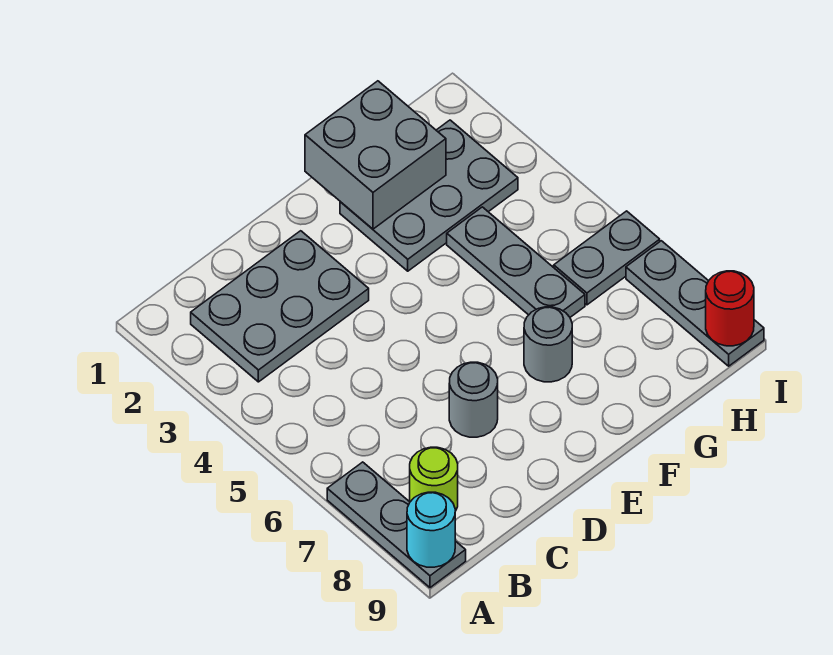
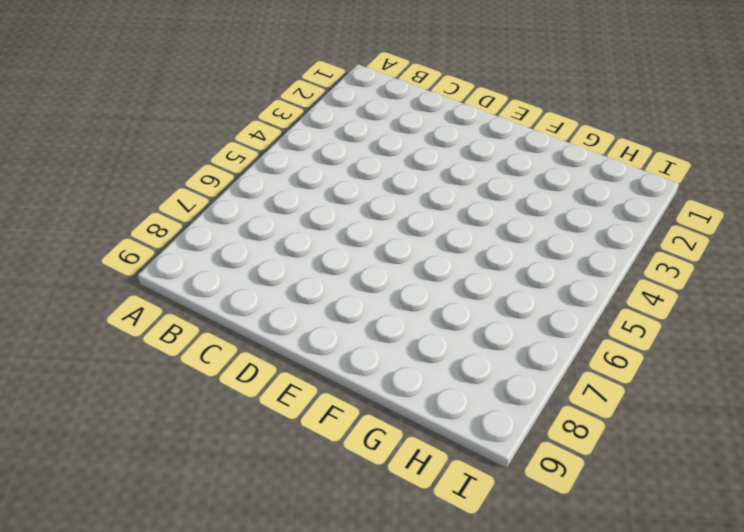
none -> grey plate A7:A9 level 1
none -> grey plate B2:D3 level 1
none -> lime round brick B8 level 1

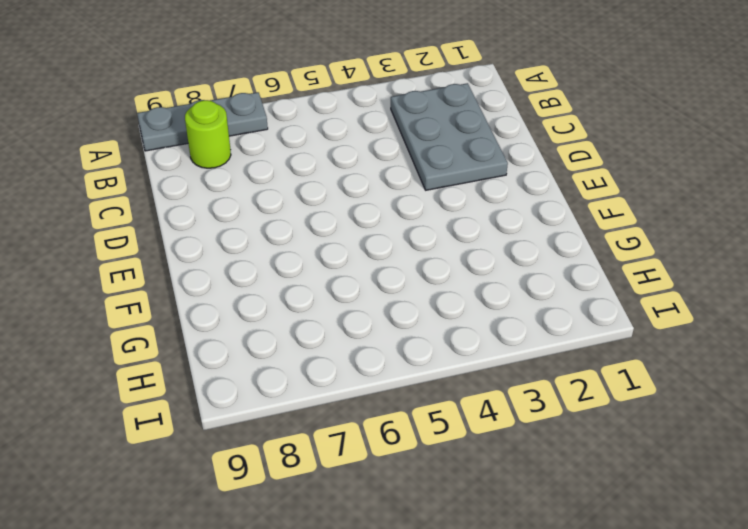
none -> grey round brick D7 level 1
none -> grey plate F2:H3 level 1
none -> grey round brick F7 level 1

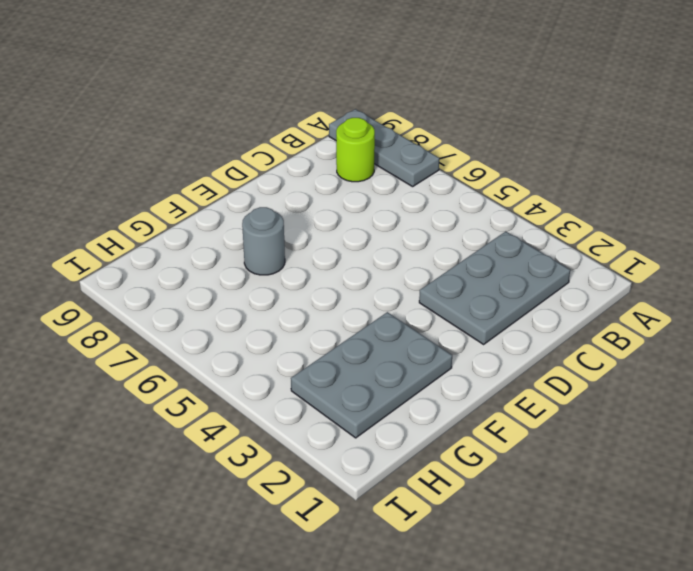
none -> grey round brick D7 level 1
none -> grey plate G4:G6 level 1
none -> grey plate H6:I6 level 1

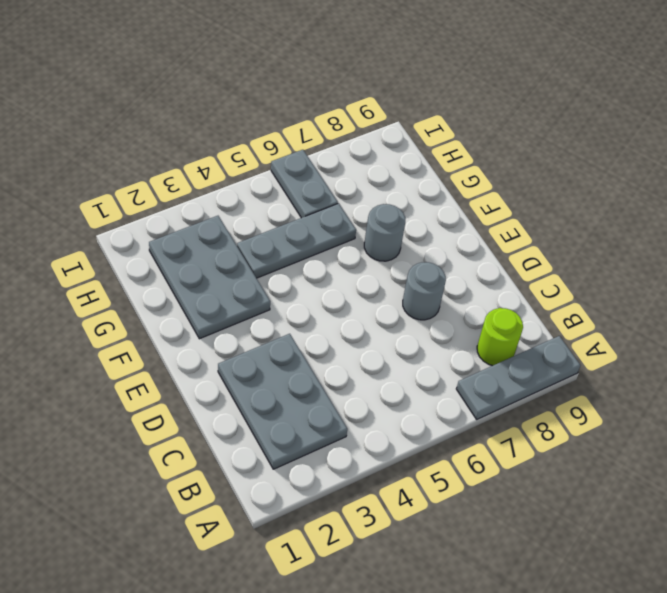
none -> grey plate I7:I9 level 1
none -> cyan round brick A9 level 2
none -> grey brick F1:G2 level 2

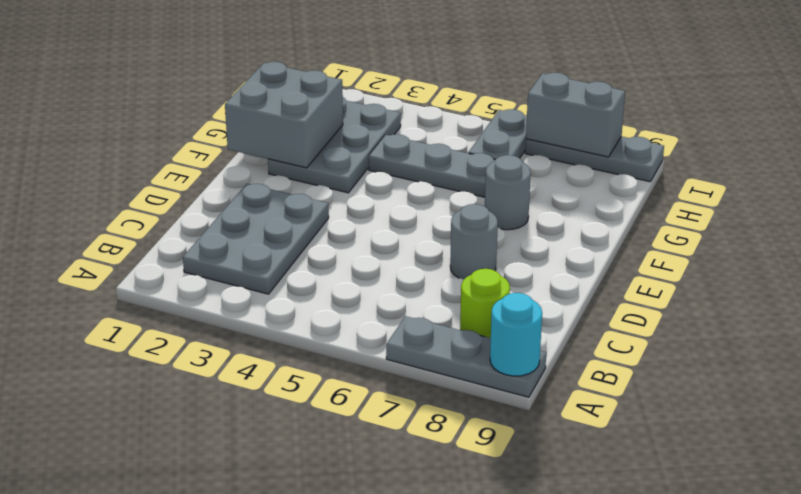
grey brick I7:I8 level 2 -> none
none -> red round brick I9 level 2

